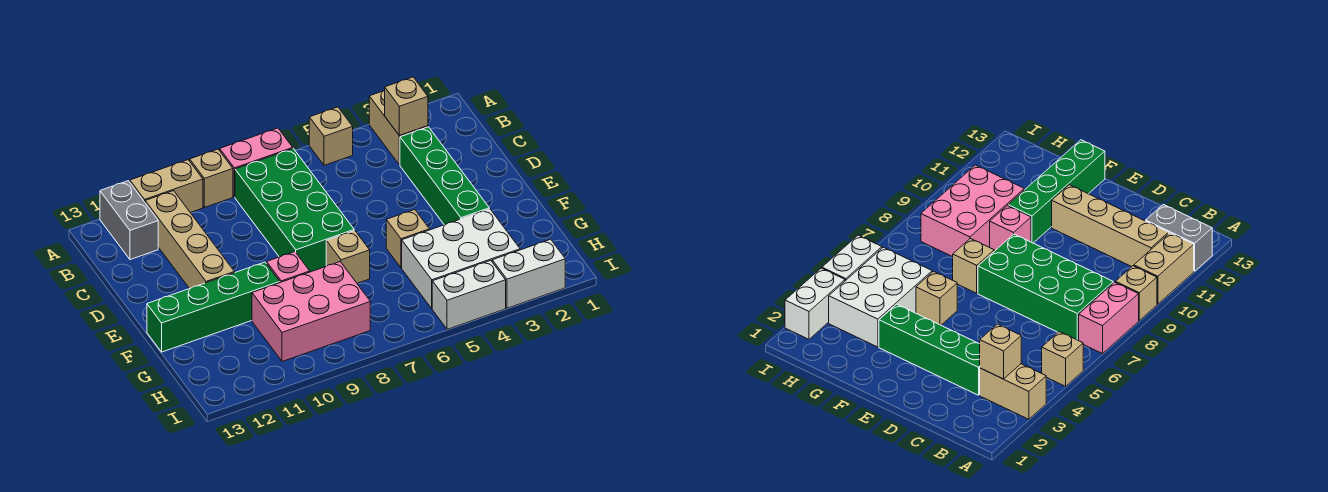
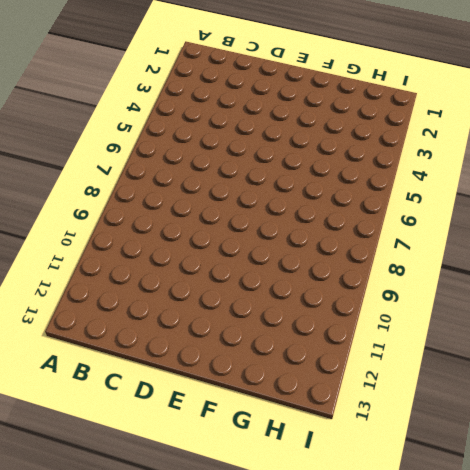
none -> tan brick A3:B3 level 1
none -> tan brick A5 level 1
none -> pink brick A7:A8 level 1

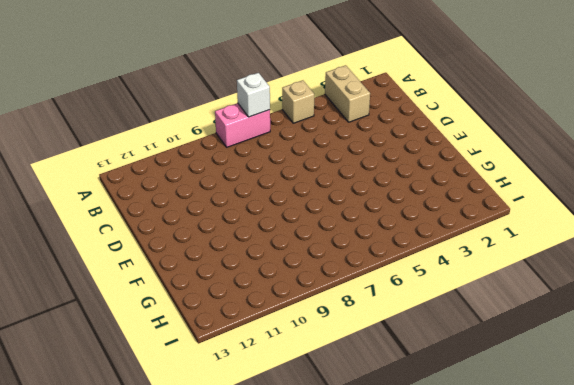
white brick A7 level 2 -> none
none -> tan brick A9 level 1
none -> tan brick A10:A11 level 1
none -> grey brick A12:B12 level 1

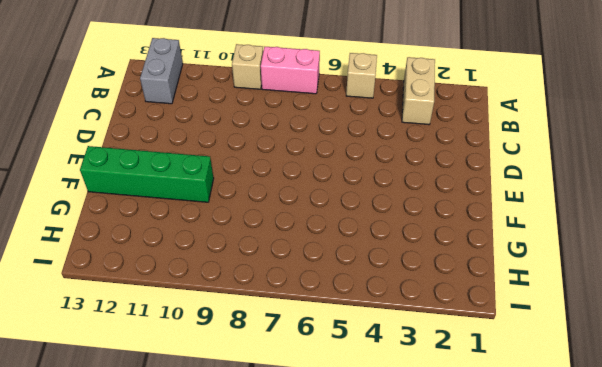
none -> tan brick A10:A11 level 1
none -> green brick B7:E8 level 1
none -> tan brick B11:E11 level 1

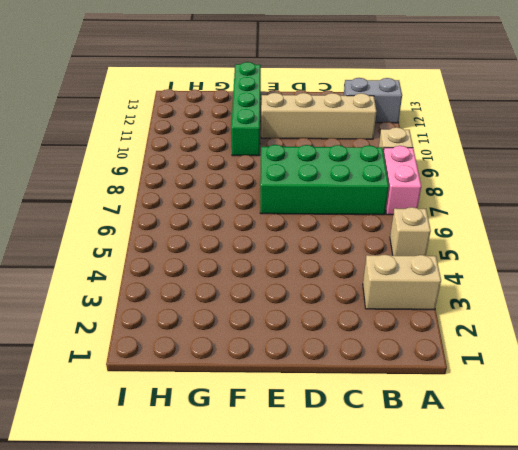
none -> tan brick A10:A11 level 1
none -> green brick C3:F3 level 1
none -> tan brick F5 level 1

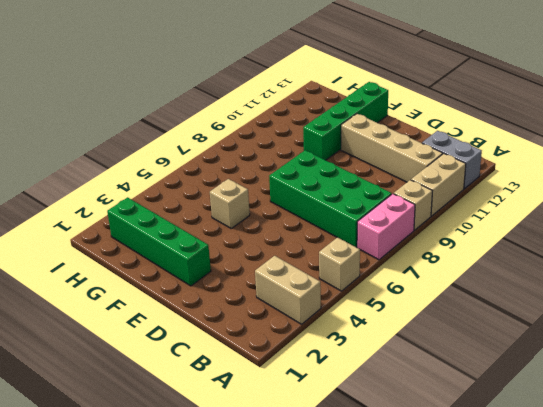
green brick E2:H2 level 1 -> green brick C3:F3 level 1
none -> tan brick F7 level 1
none -> pink brick F9 level 1
none -> white brick G3:H5 level 1

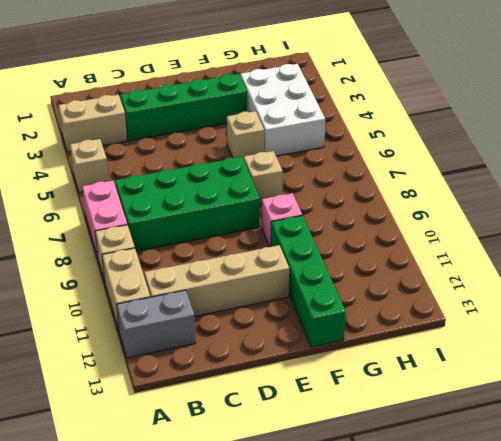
none -> pink brick G8:H10 level 1
none -> white brick I2:I3 level 1
none -> white brick I4:I5 level 1

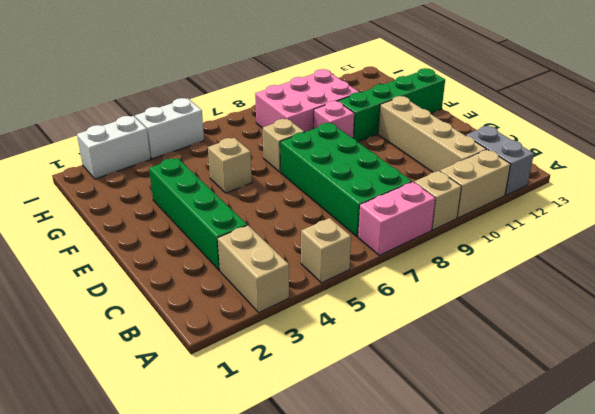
none -> white brick G3:H5 level 1
none -> tan brick B3 level 2

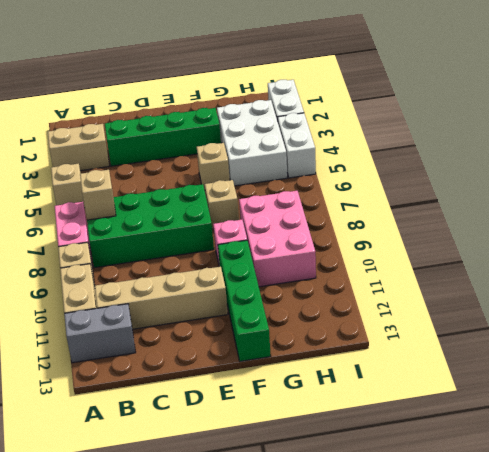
tan brick B7 level 2 -> tan brick B3 level 2

